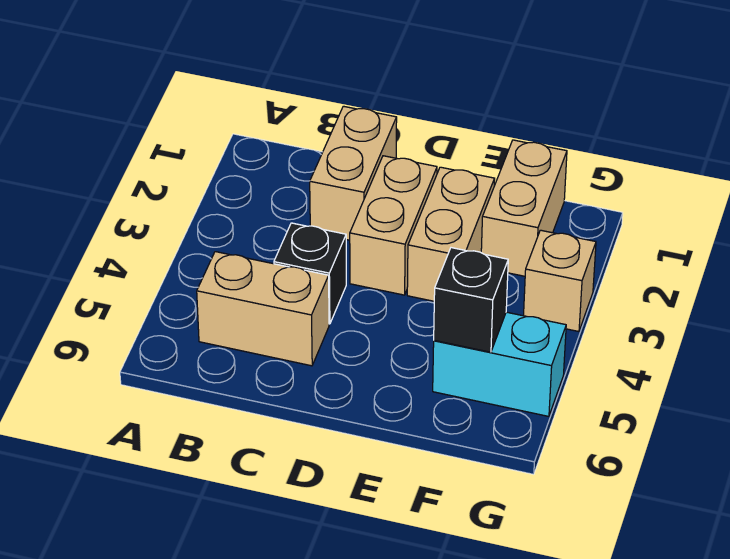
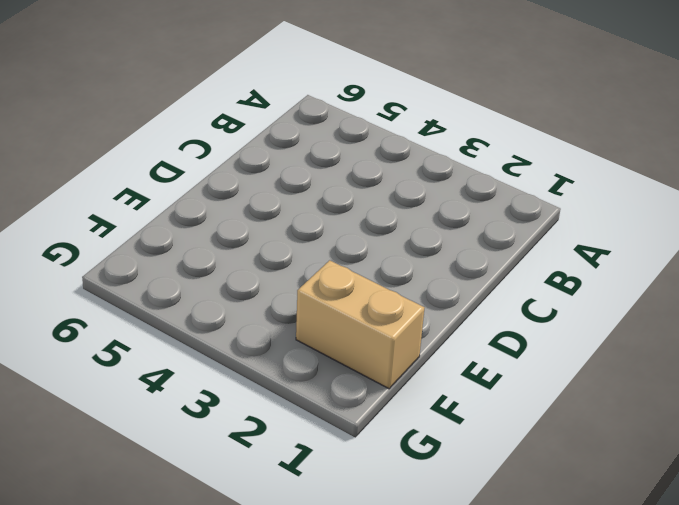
none -> tan brick B5:C5 level 1
none -> tan brick C1:C2 level 1

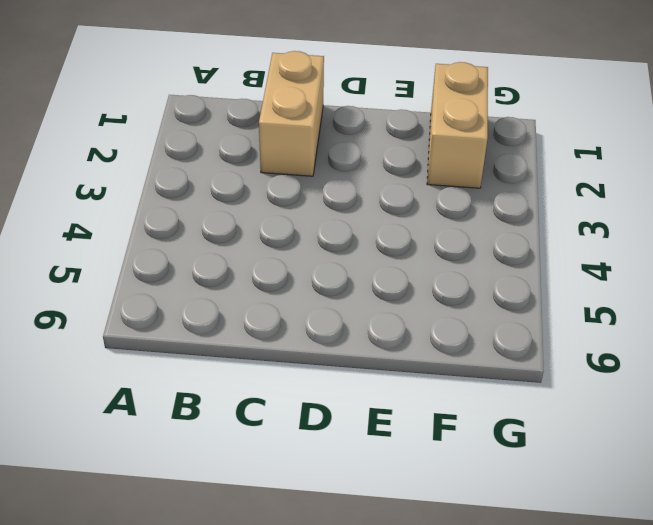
none -> tan brick B5:C5 level 1
none -> black brick C4 level 1

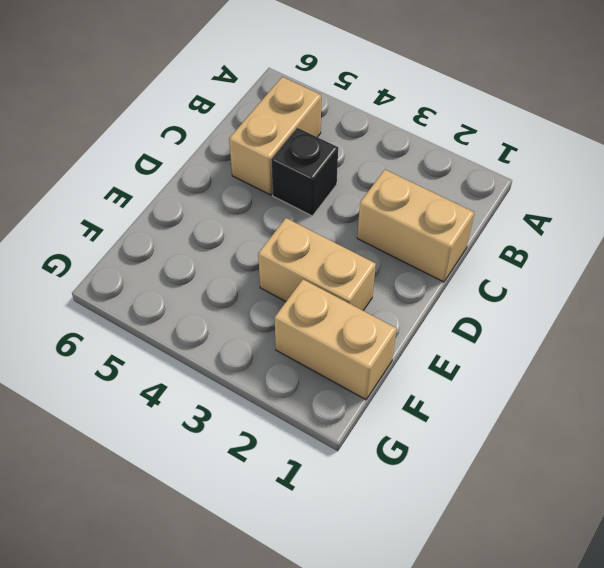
none -> tan brick D2:D3 level 1
none -> cyan brick F5:G5 level 1

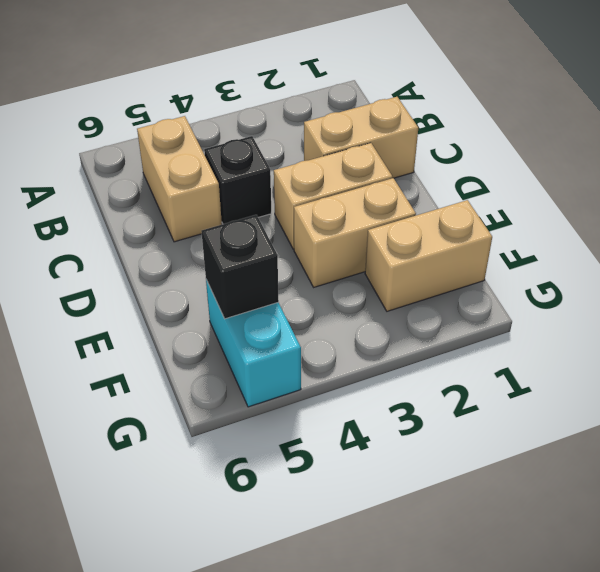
none -> tan brick G3 level 1

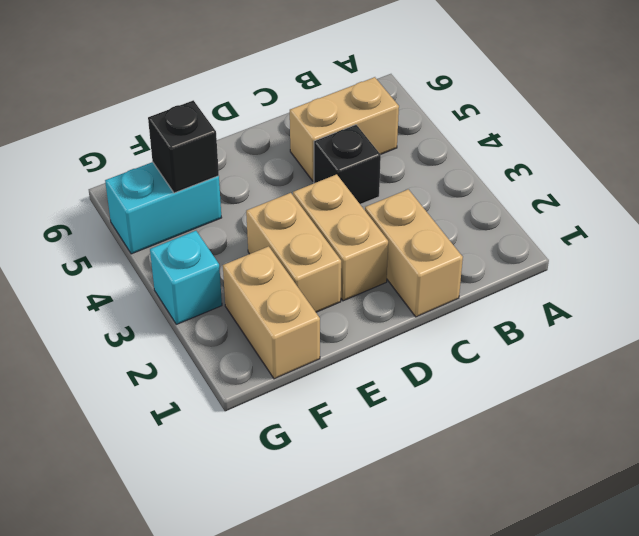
cyan brick G3 level 1 -> tan brick G3 level 1

